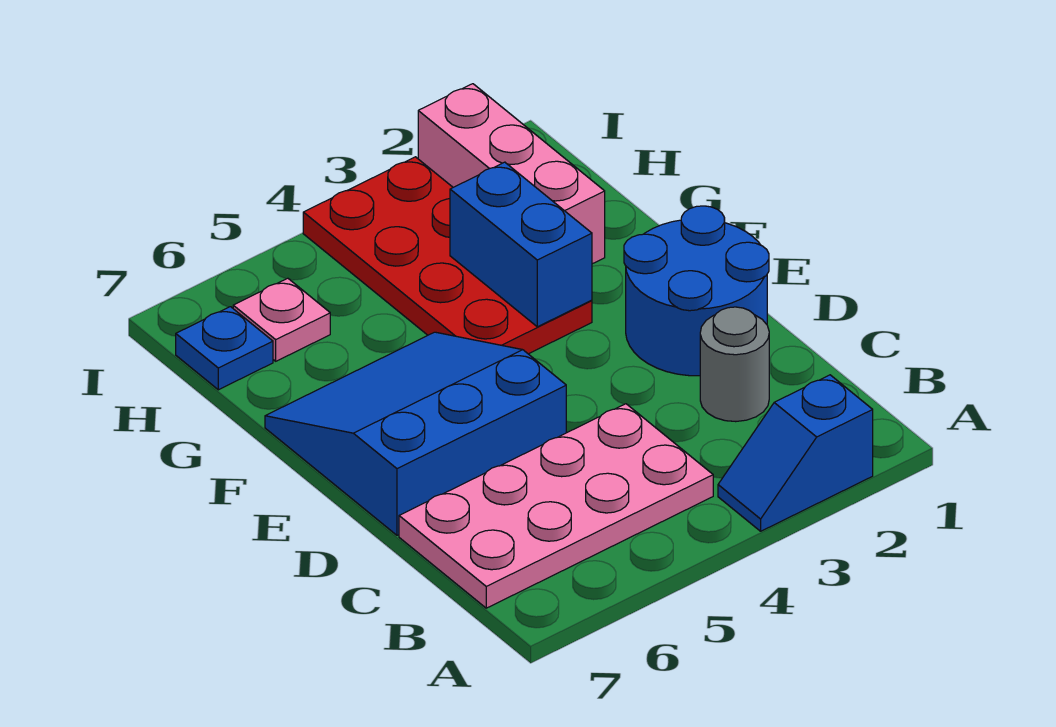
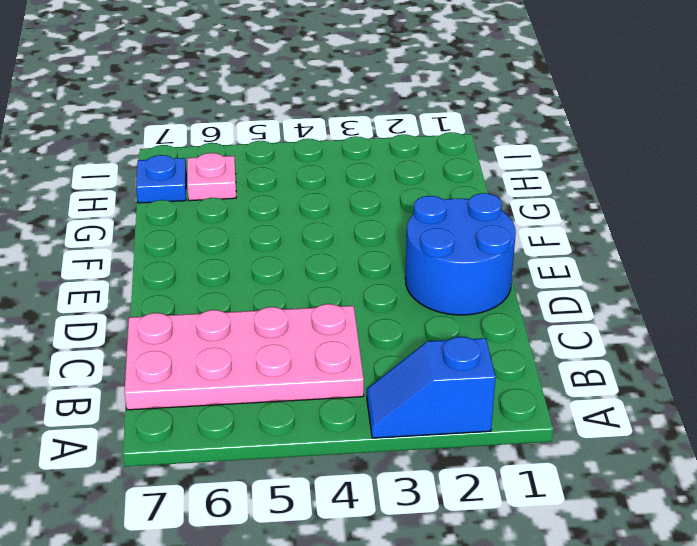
none -> grey round brick C2 level 1
none -> blue slope D5:F7 level 1 top D

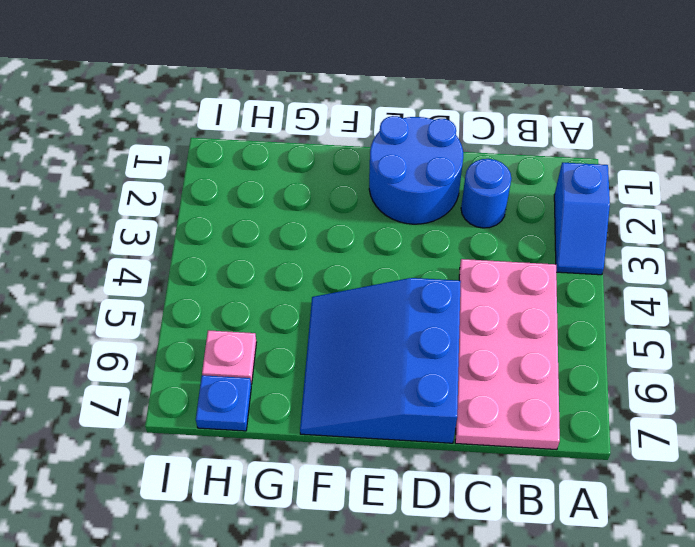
blue round brick C2 level 1 -> grey round brick C2 level 1
none -> red plate F3:I4 level 1
none -> pink brick G2:I2 level 1

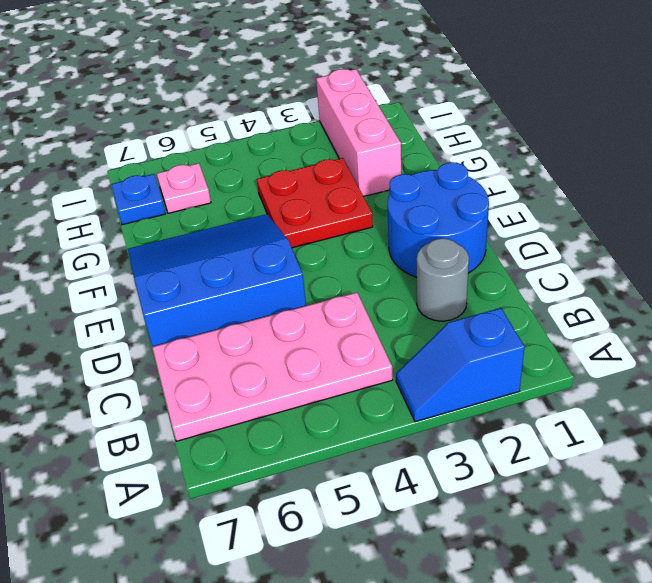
red plate F3:G4 level 1 -> red plate F3:I4 level 1
none -> blue brick F3:G3 level 2

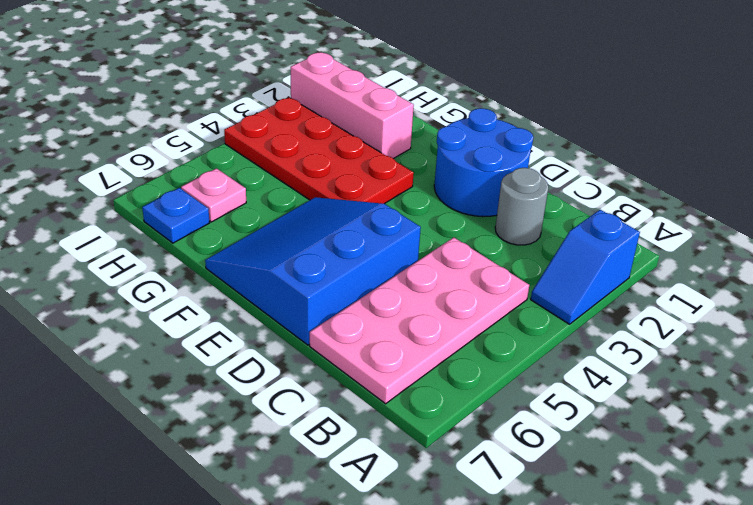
none -> blue brick F3:G3 level 2

